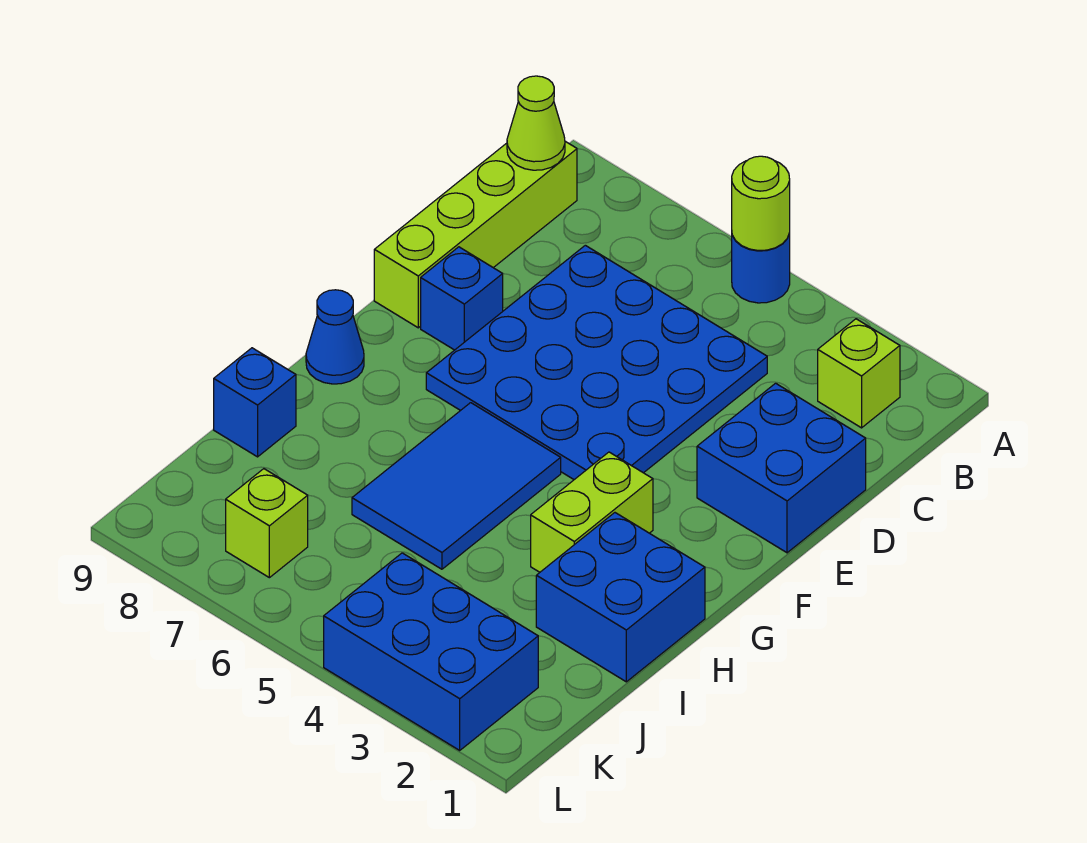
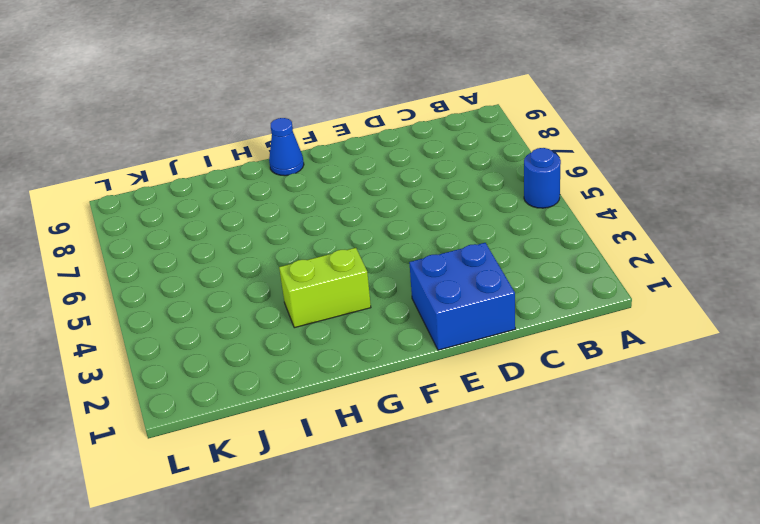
none -> lime brick B2 level 1
none -> lime brick B9:E9 level 1
none -> blue plate C4:F7 level 1

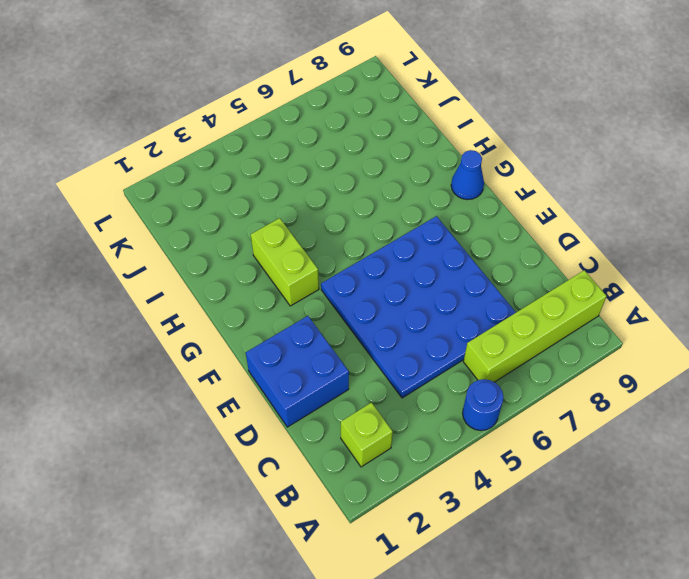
lime brick B6:B9 level 1 -> lime brick B9:E9 level 1
none -> blue brick E8 level 1
none -> blue tile G5:I6 level 1
none -> blue brick H1:I2 level 1

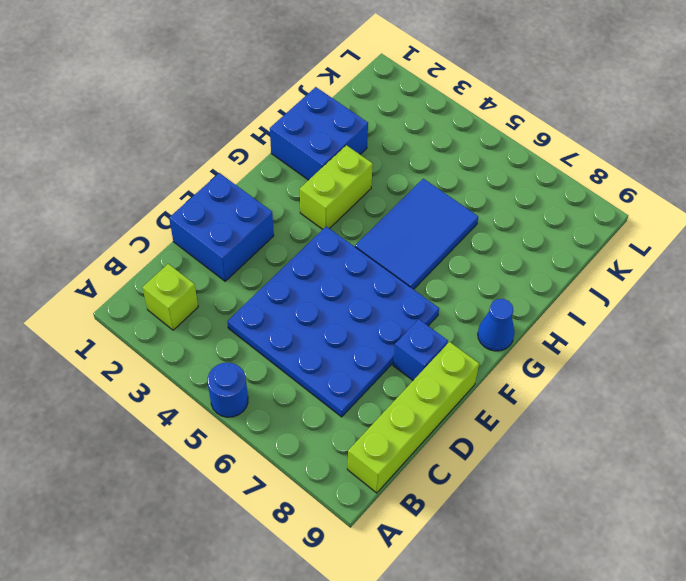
none -> blue brick I9 level 1
none -> blue brick K2:L4 level 1
none -> lime brick K7 level 1

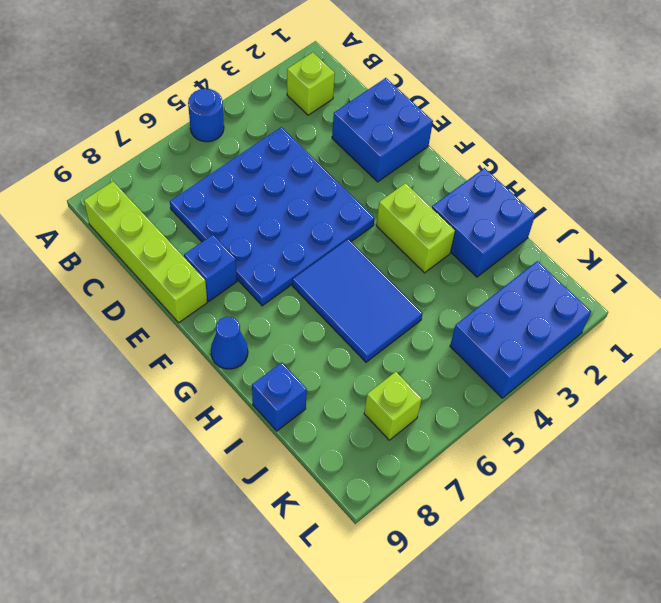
none -> lime round brick A5 level 2
none -> lime cone B9 level 2

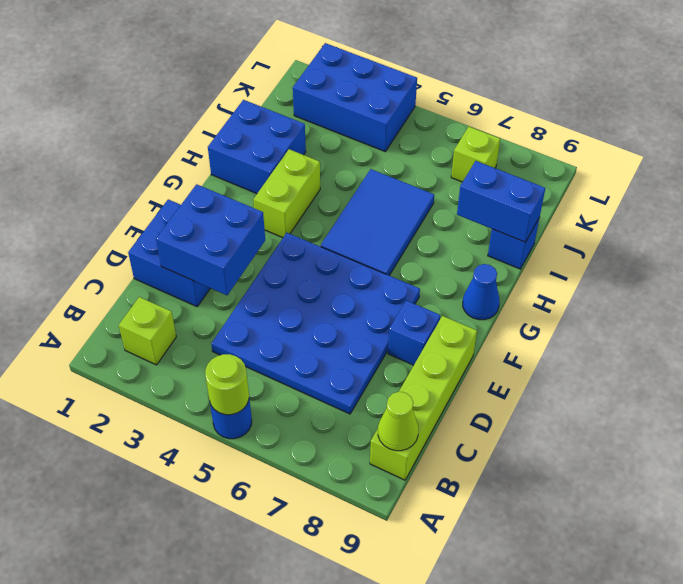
blue brick D2:E3 level 2 -> none
blue brick I8:I9 level 2 -> none

